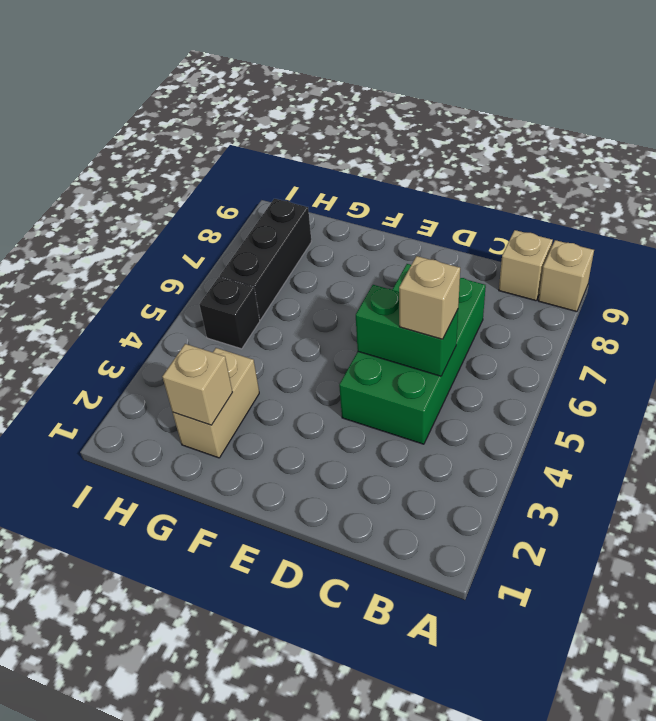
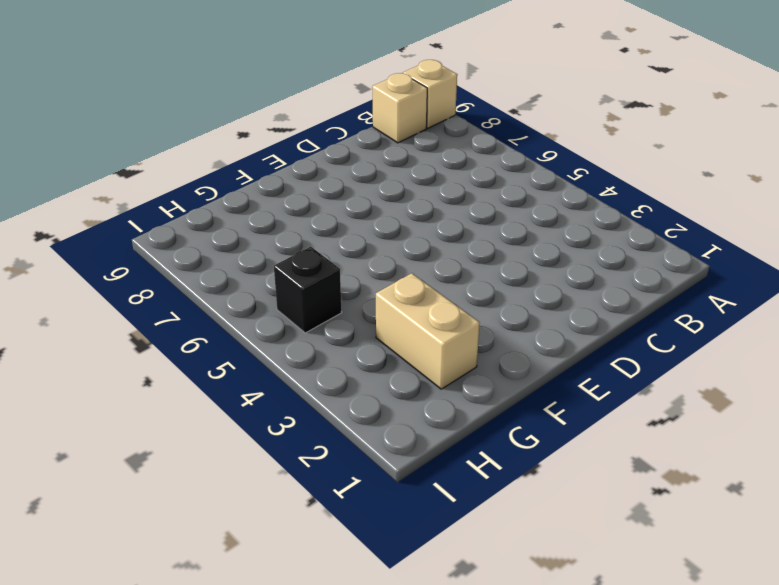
none -> green brick C4:D7 level 1
none -> black brick H6:H8 level 1

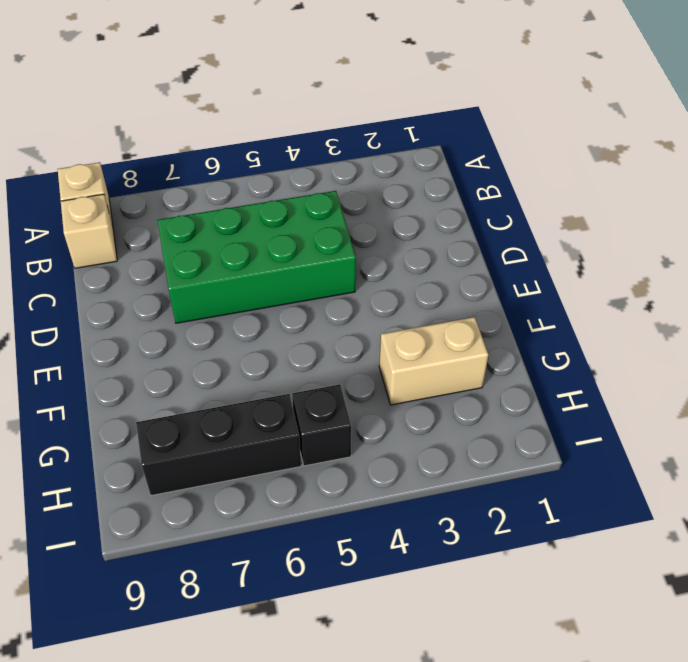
none -> green brick C5:D5 level 2
none -> tan brick G2 level 2

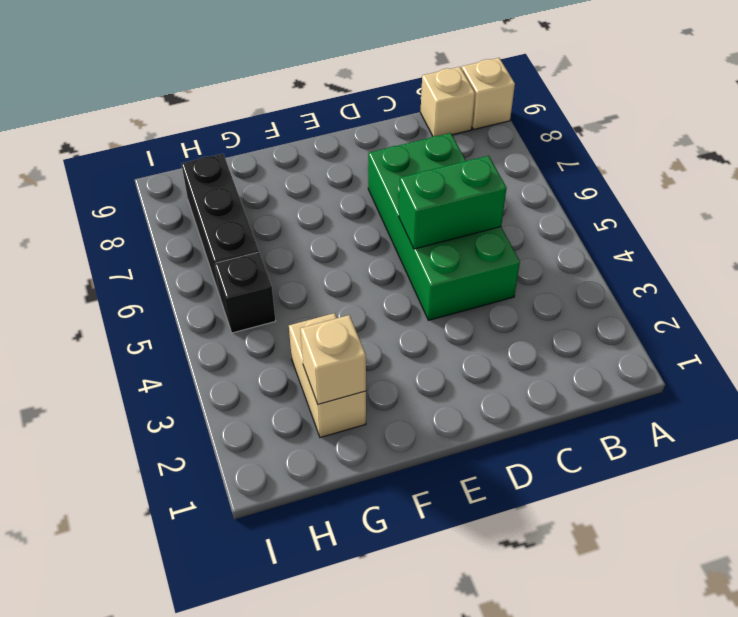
none -> tan brick C5 level 3

